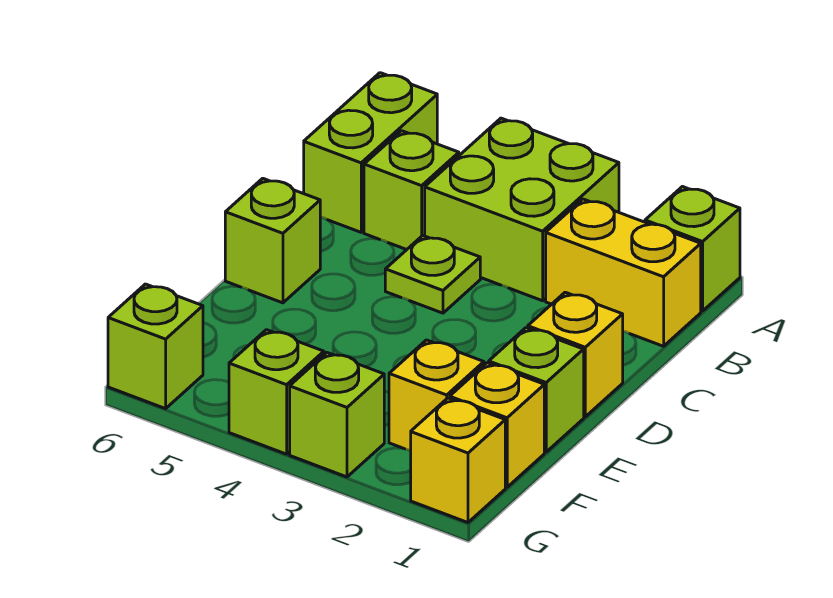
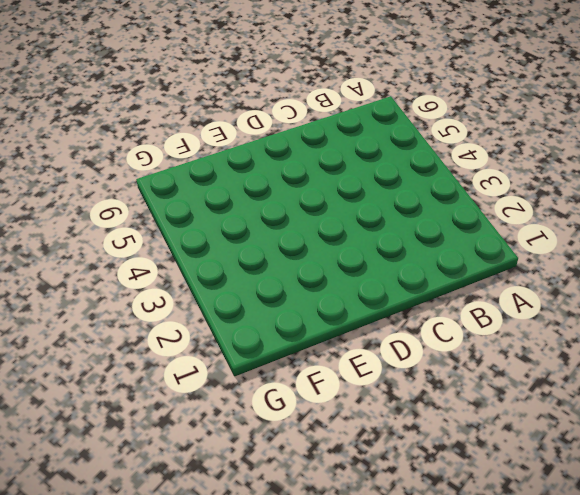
none -> lime brick A1 level 1
none -> lime brick A3:B4 level 1
none -> lime brick A6:B6 level 1

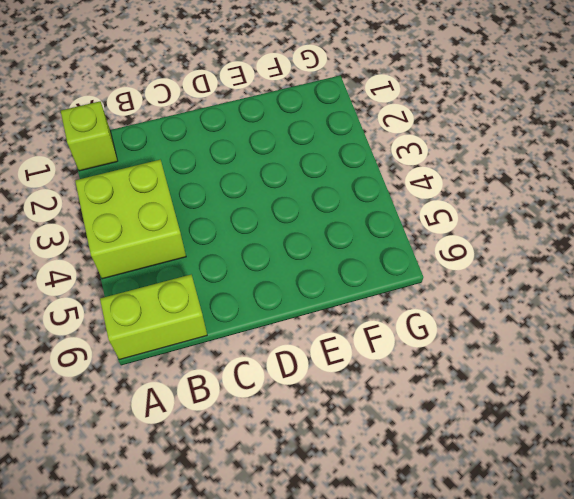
none -> yellow brick B1:B2 level 1
none -> lime brick B5 level 1
none -> lime plate C4 level 1

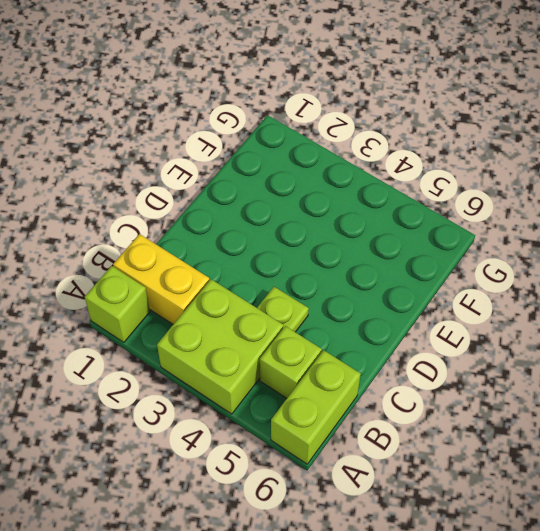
none -> yellow brick D1 level 1
none -> lime brick D6 level 1
none -> lime brick E1 level 1

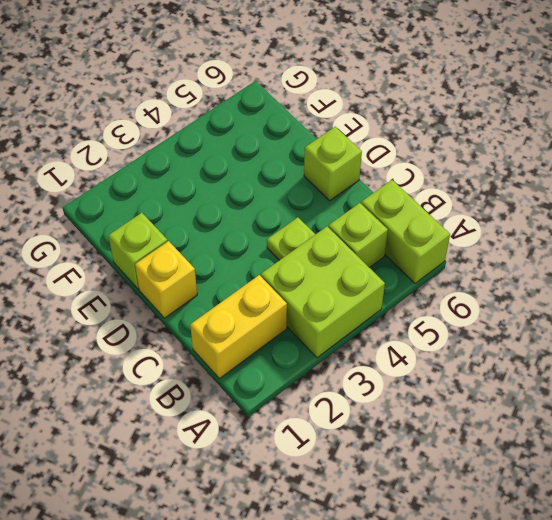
none -> lime brick A1 level 1
none -> yellow brick F1 level 1
none -> yellow brick F2 level 1

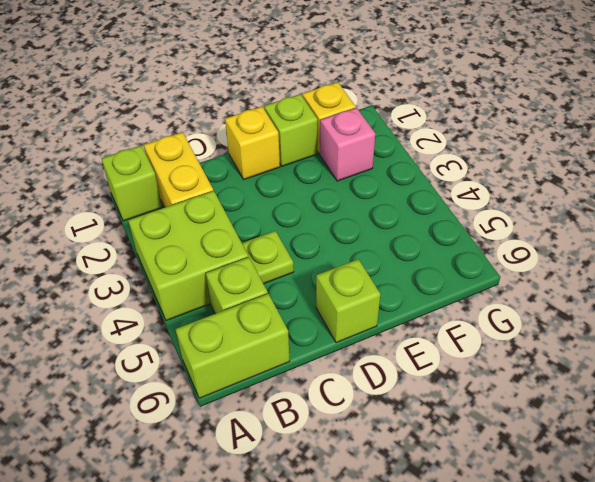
pink brick F2 level 1 -> yellow brick F2 level 1
none -> yellow brick G1 level 1
none -> lime brick G3 level 1
none -> lime brick G4 level 1

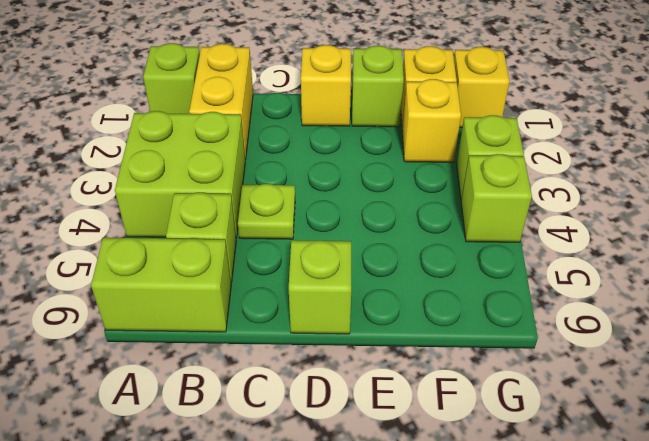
none -> lime brick G6 level 1

